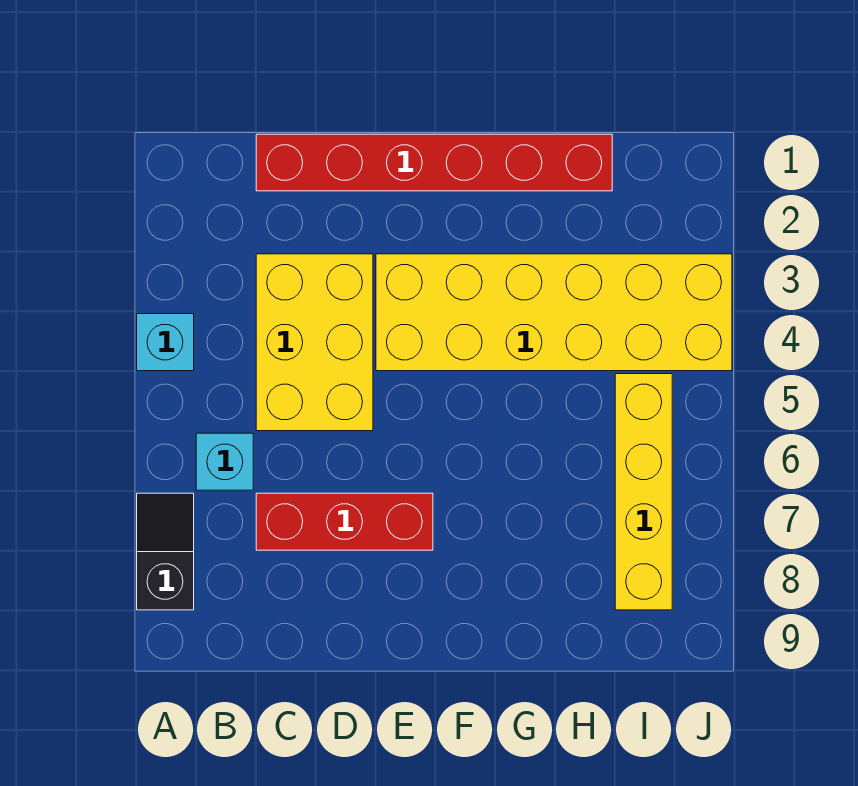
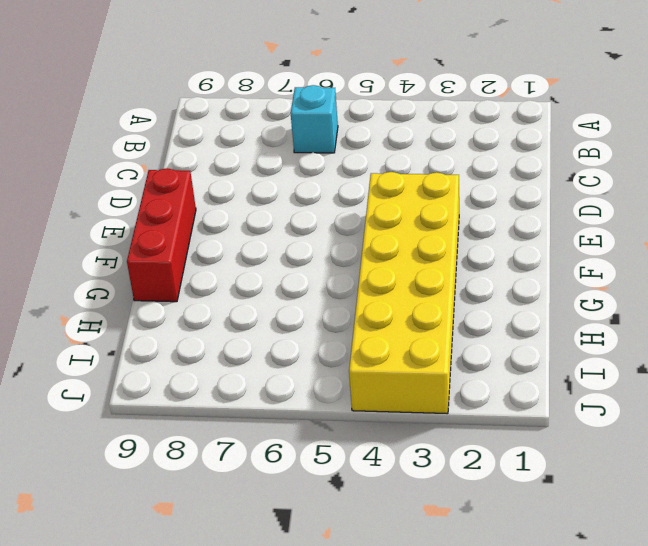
red brick E9:G9 level 1 -> red brick C7:E7 level 1
none -> cyan brick A4 level 1
none -> black slope A7:A8 level 1 top 8

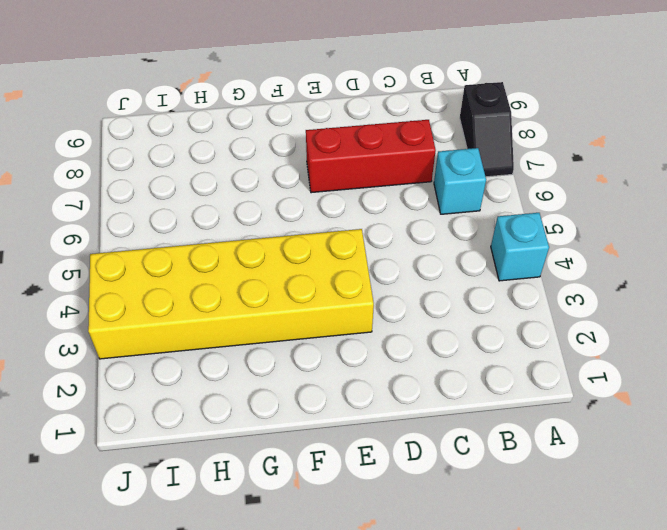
none -> red brick C1:H1 level 1
none -> yellow brick C3:D5 level 1

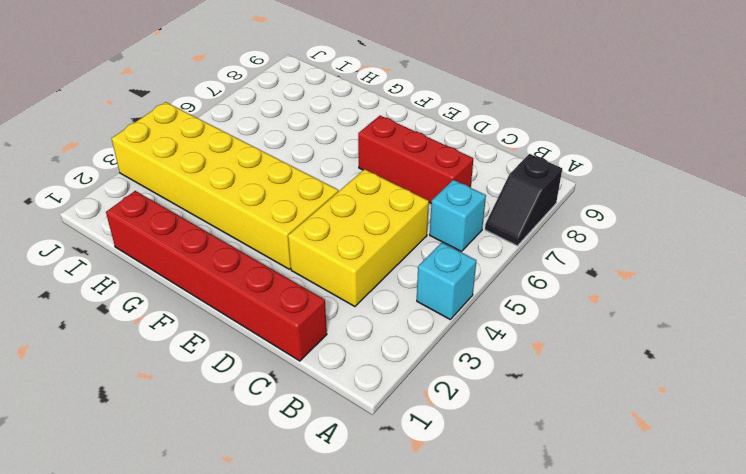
none -> yellow brick I5:I8 level 1

